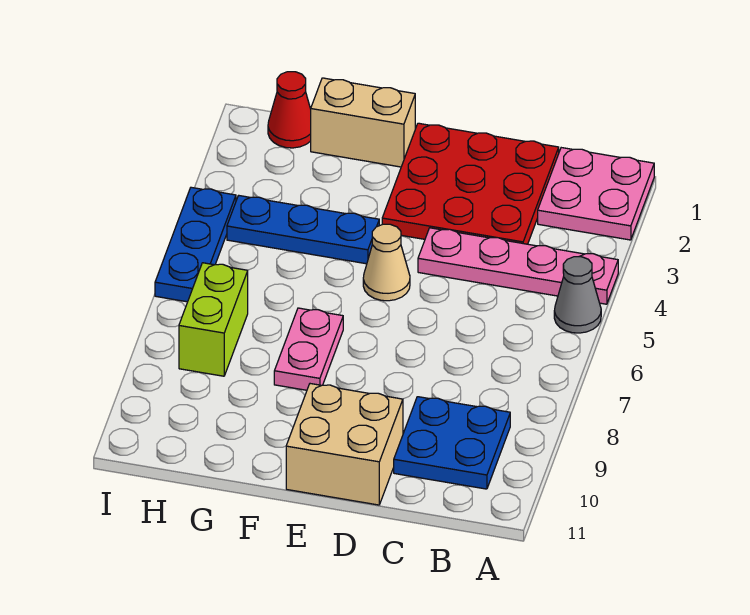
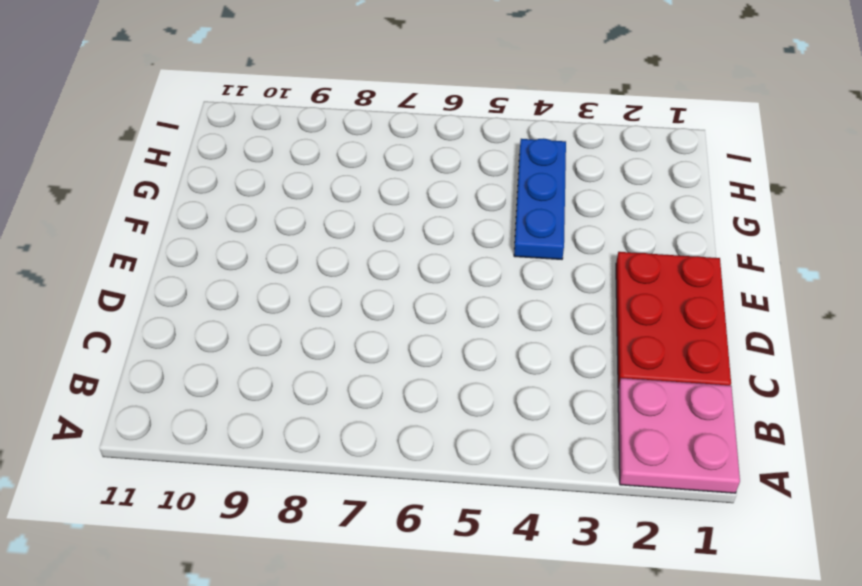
red plate C1:E2 level 1 -> red plate C1:E3 level 1
none -> pink plate A4:D4 level 1
none -> grey cone A5 level 1
none -> blue plate B9:C10 level 1

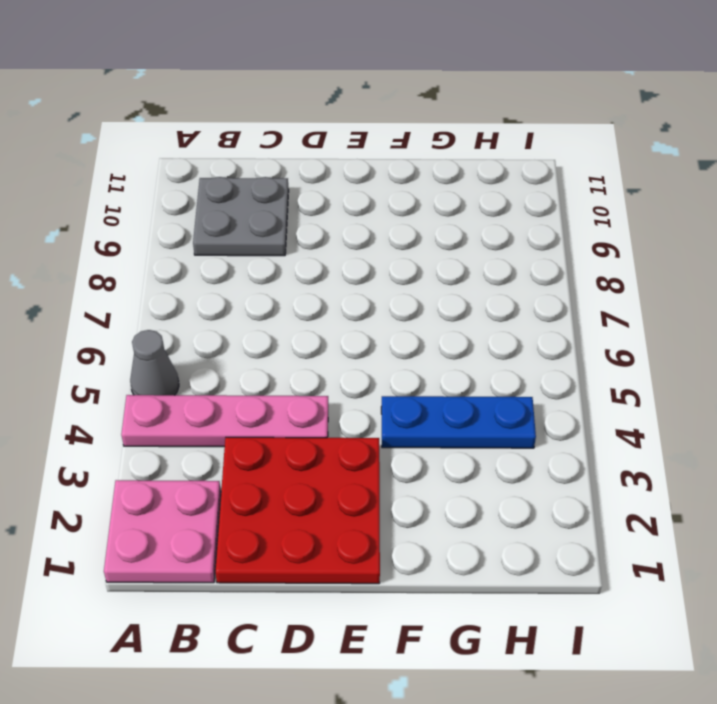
grey plate B9:C10 level 1 -> blue plate B9:C10 level 1
none -> tan brick D10:E11 level 1
none -> tan cone E5 level 1
none -> tan brick F1:G1 level 1

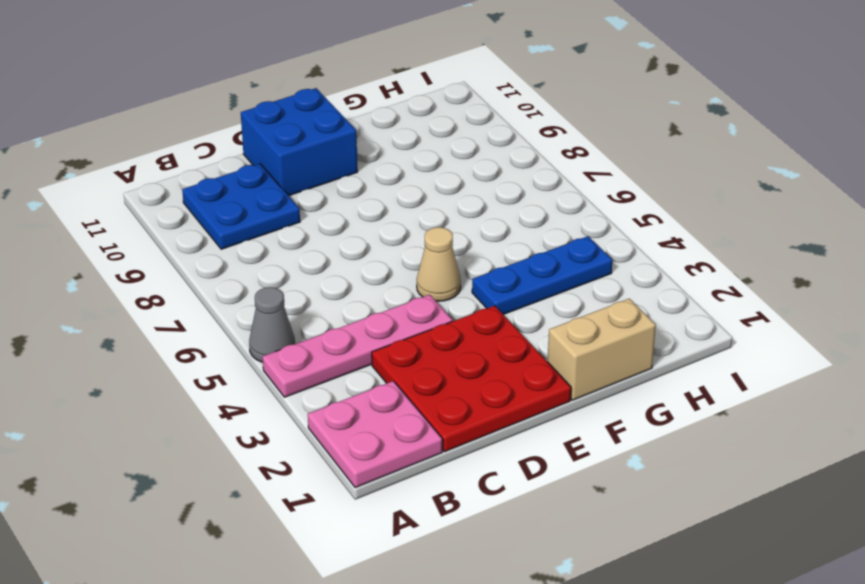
blue brick D10:E11 level 1 -> tan brick D10:E11 level 1
none -> pink plate F7:F8 level 1
none -> red cone H1 level 1
none -> lime brick H7:H8 level 1

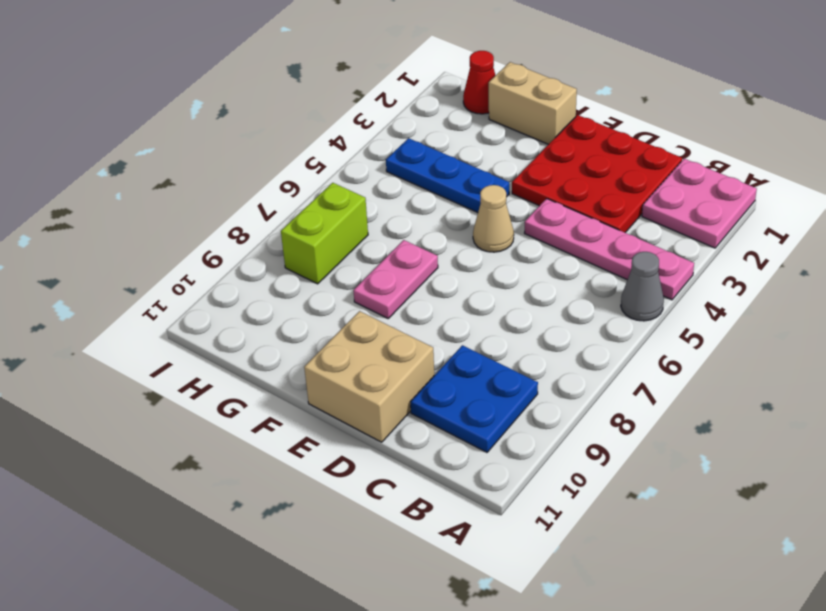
none -> blue plate I4:I6 level 1

